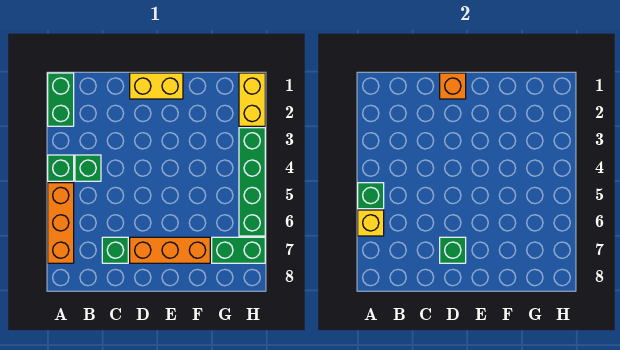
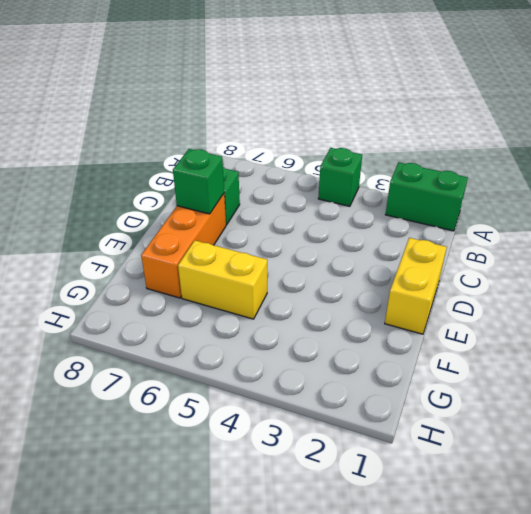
yellow brick F5:F6 level 1 -> yellow brick H1:H2 level 1
none -> orange brick A5:A7 level 1
none -> green brick B4 level 1
none -> green brick G7:H7 level 1

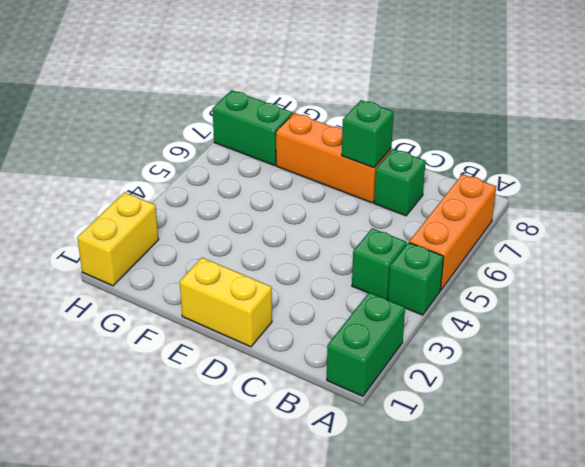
none -> green brick H3:H6 level 1
none -> green brick A5 level 2
none -> yellow brick A6 level 2

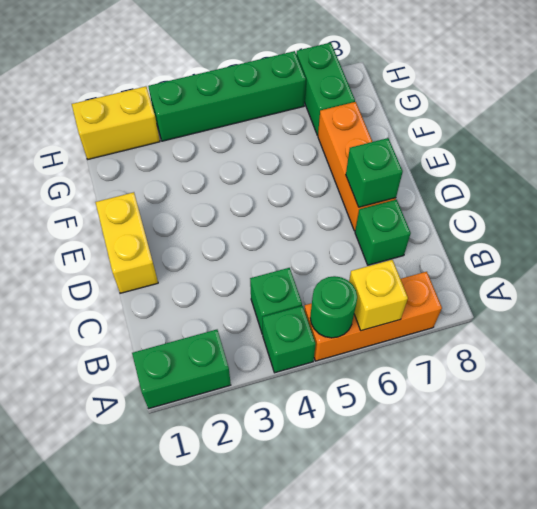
green round brick A5 level 2 -> green brick A5 level 2
none -> orange brick D1 level 2

